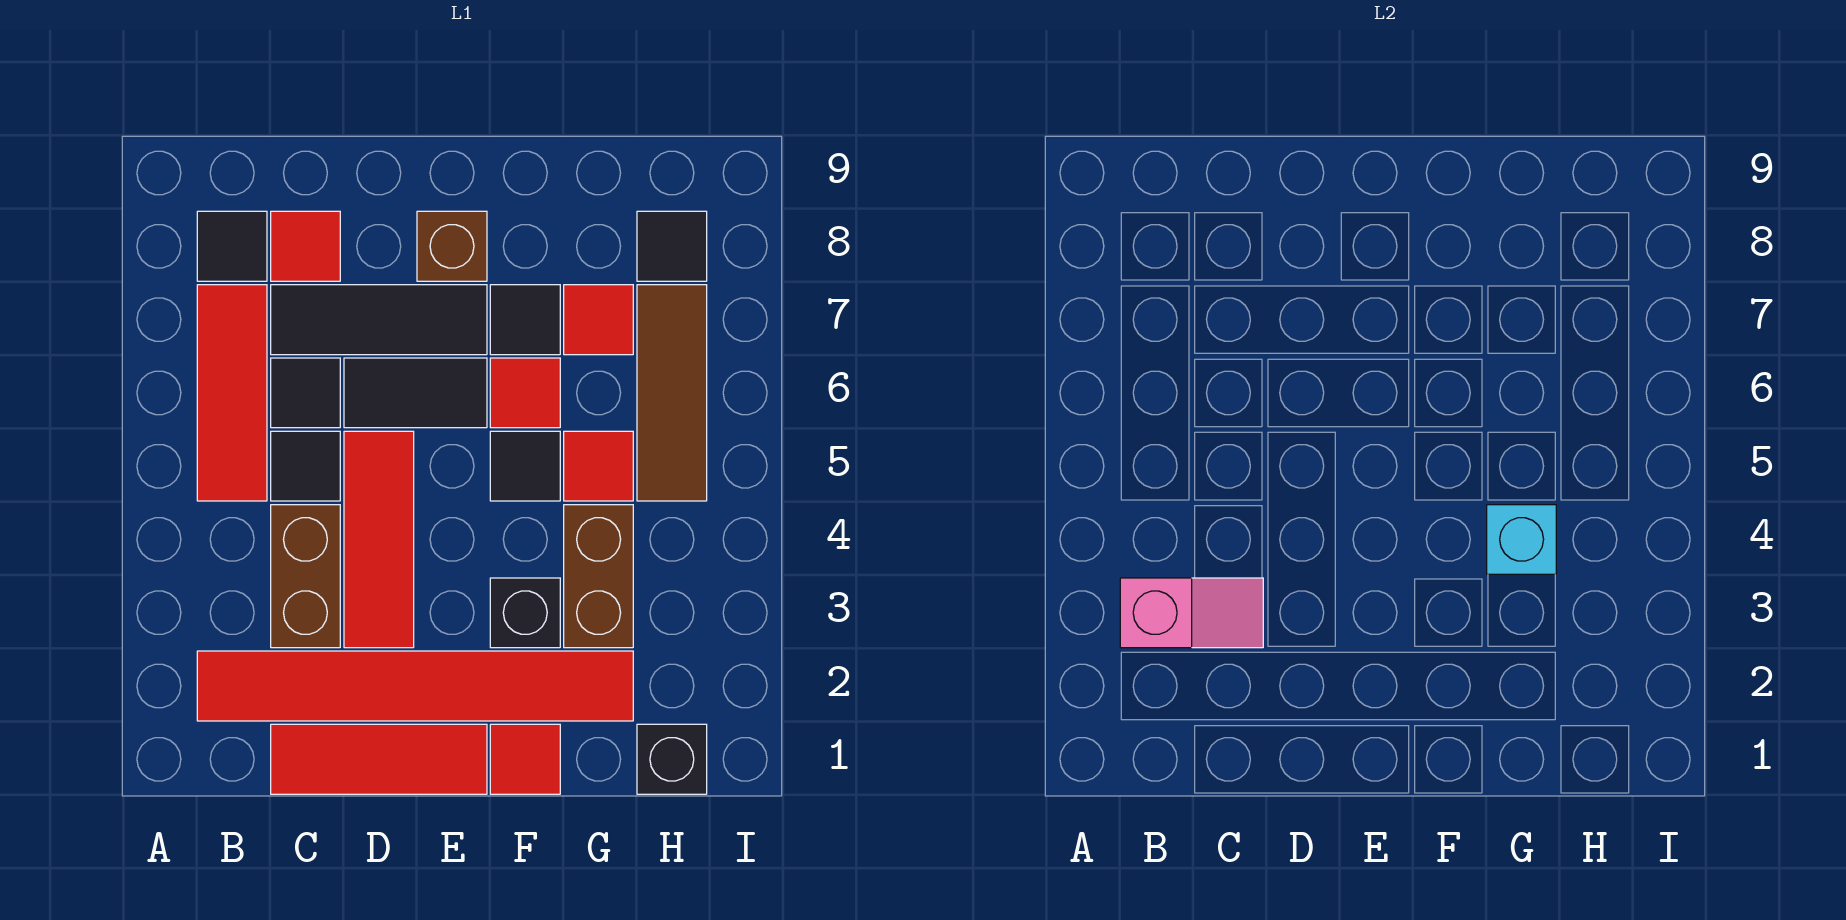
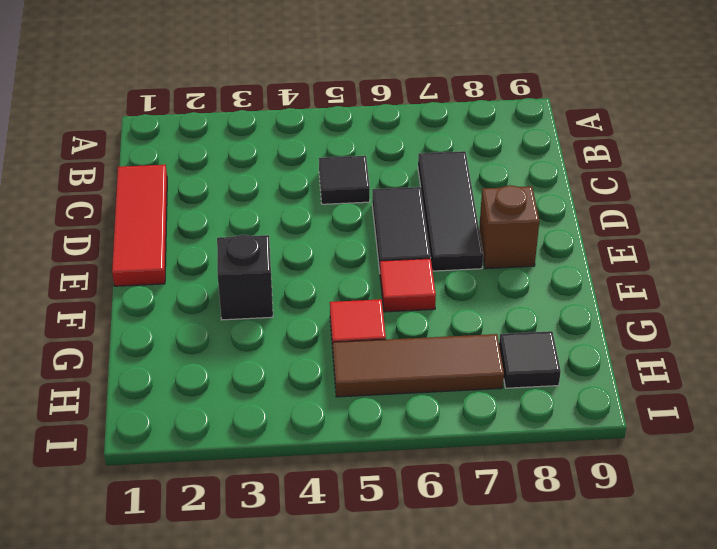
none -> red tile B2:G2 level 1
none -> red tile B5:B7 level 1
none -> black tile B8 level 1

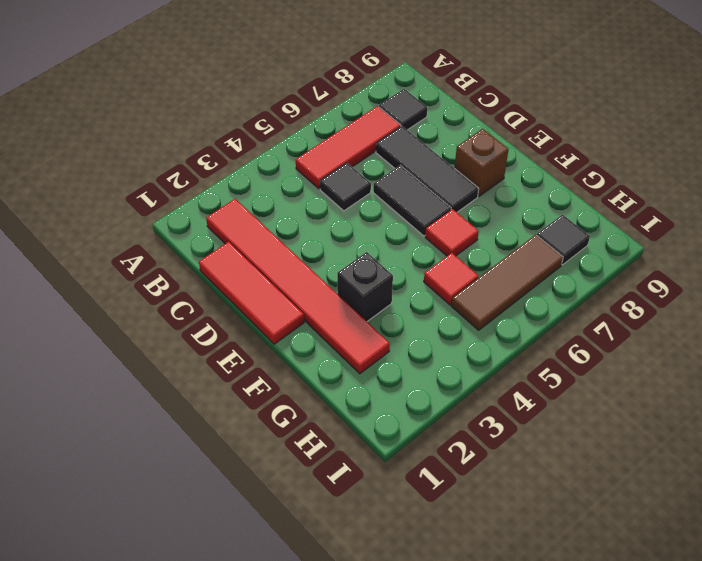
none -> brown brick C3:C4 level 1
none -> black tile C6 level 1
none -> red tile C8 level 1

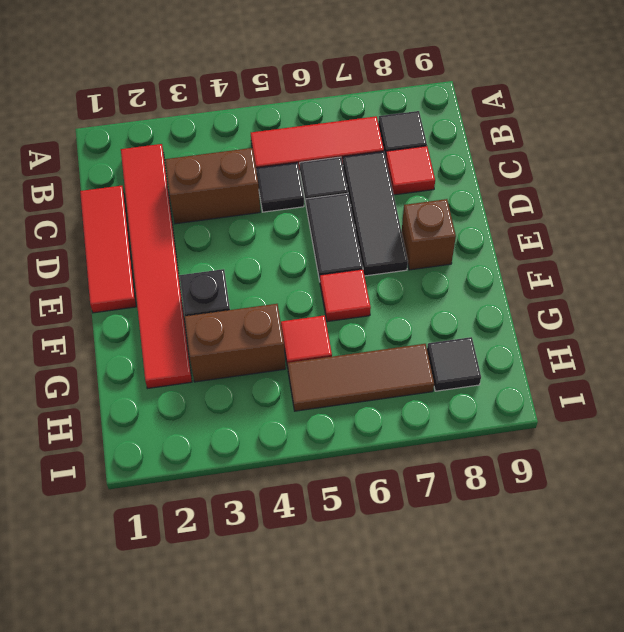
none -> red tile D3:D5 level 1
none -> red tile F1 level 1
none -> black tile F5 level 1

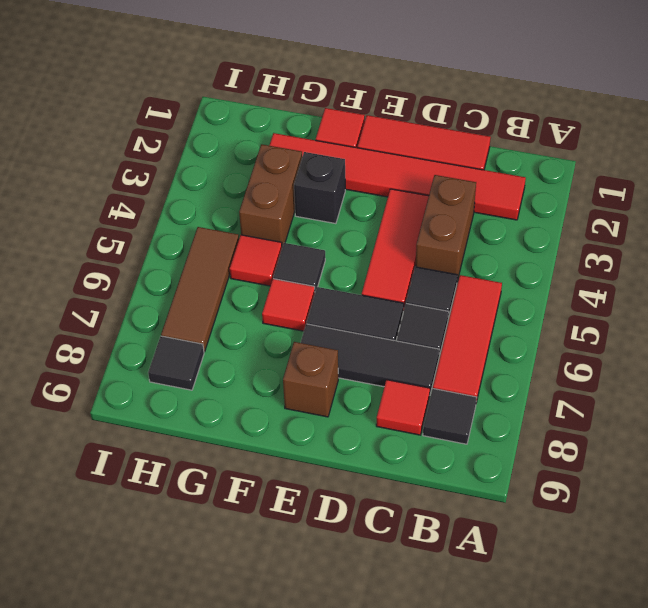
none -> black tile F7 level 1
none -> red tile G7 level 1
none -> black brick H1 level 1

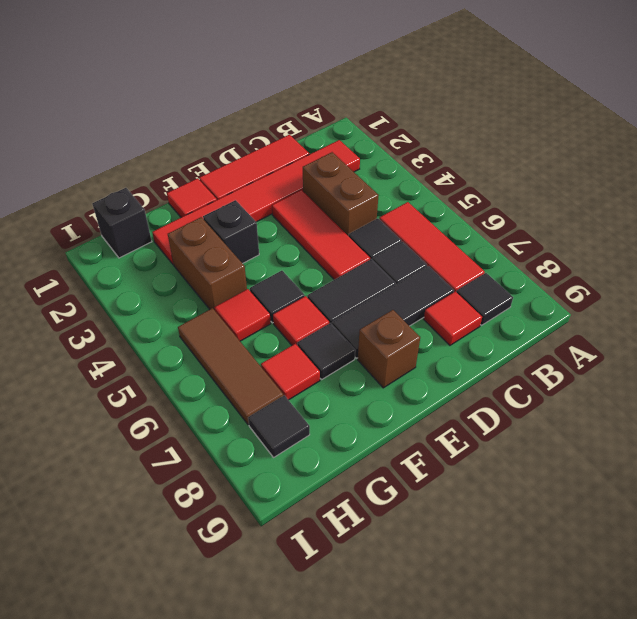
none -> pink slope B3:C3 level 2 top B
none -> cyan brick G4 level 2

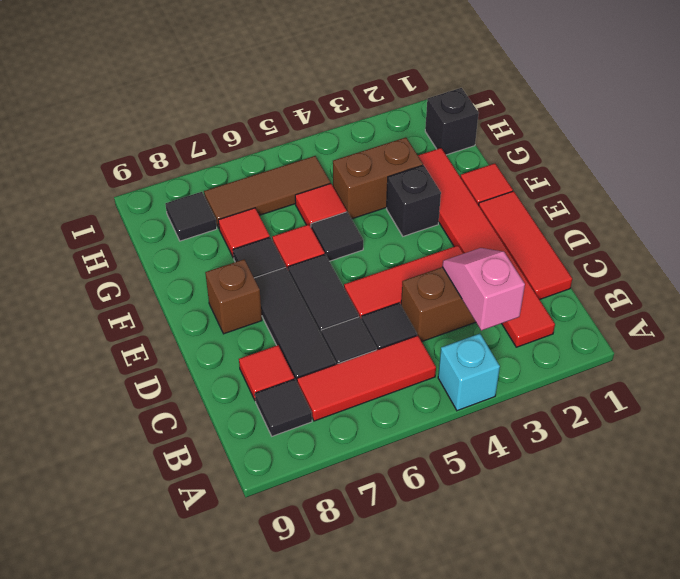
cyan brick A4 level 1 -> cyan brick G4 level 2

